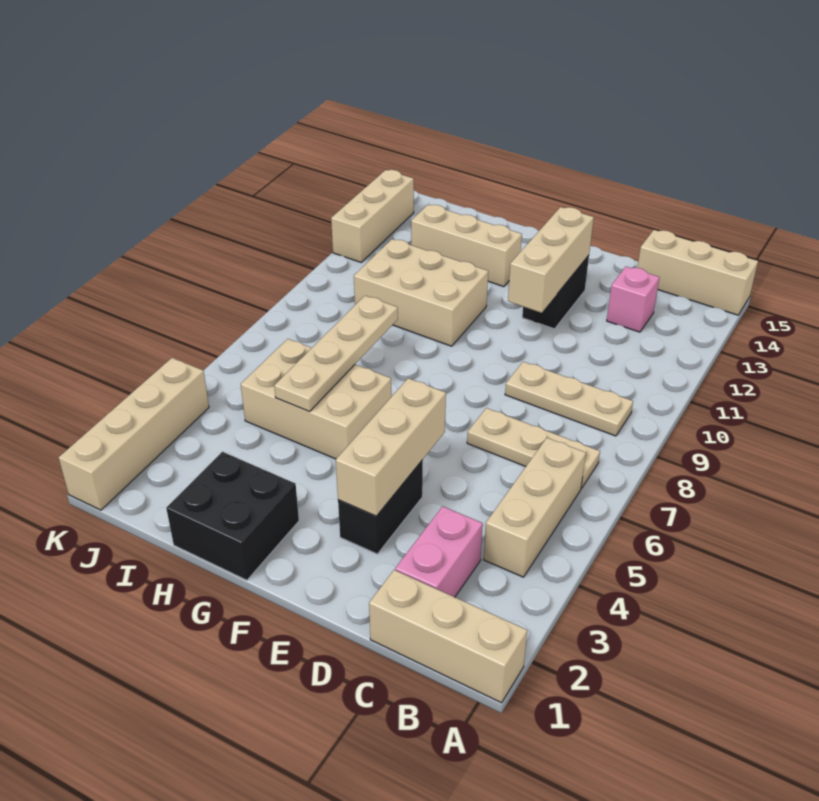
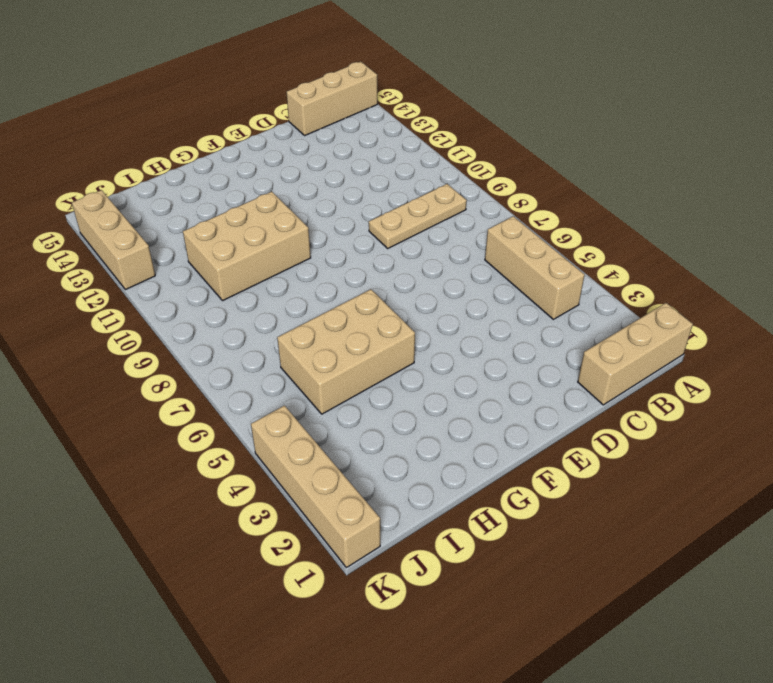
none -> tan plate B7:D7 level 1
none -> pink brick C2:C3 level 1
none -> pink brick C13 level 1

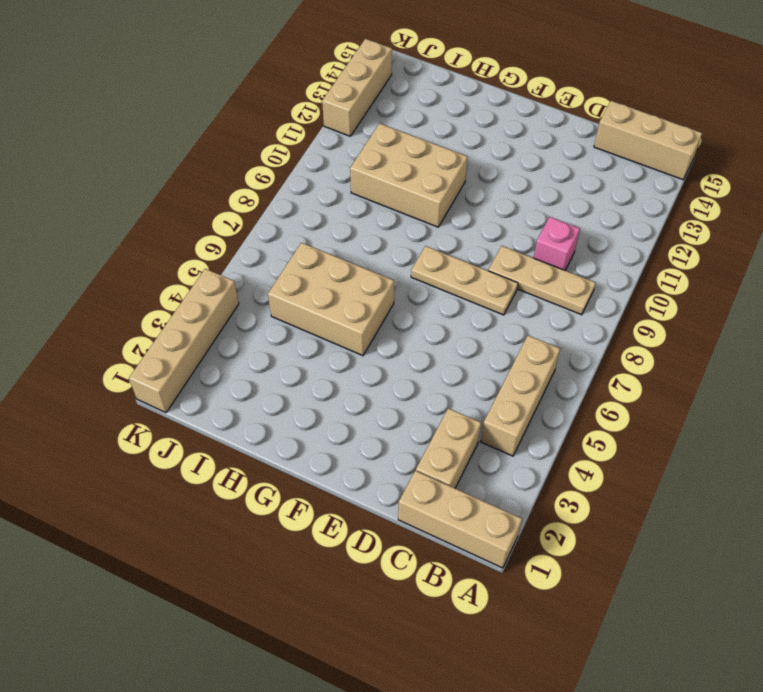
tan brick C2:C3 level 1 -> pink brick C2:C3 level 1
pink brick C10 level 1 -> pink brick C13 level 1
tan plate D8:F8 level 1 -> tan plate B7:D7 level 1
none -> black brick E3:E4 level 1
none -> black brick E12:E13 level 1
none -> black brick G1:H2 level 1

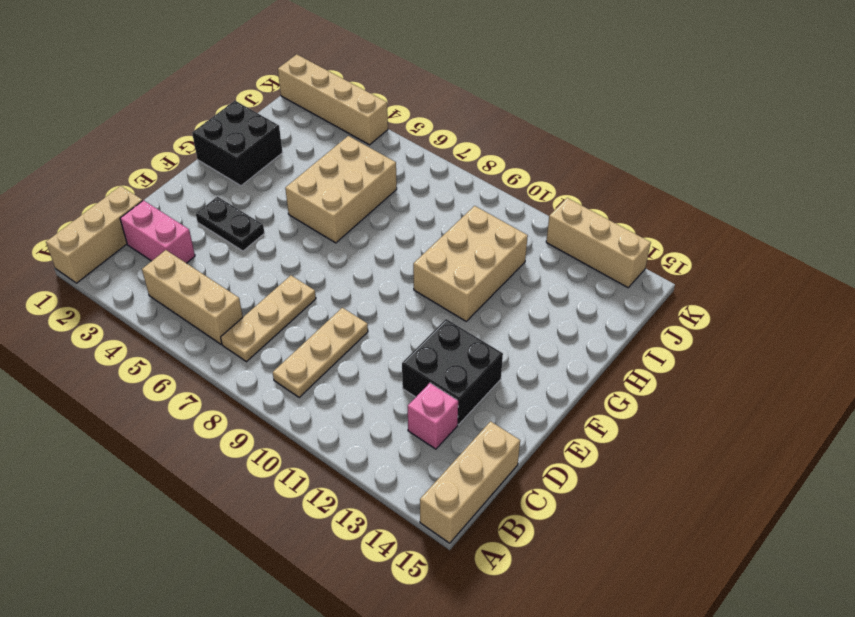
black brick D12:E13 level 1 -> black brick E12:E13 level 1
black plate E3:E4 level 1 -> black brick E3:E4 level 1
none -> tan brick G13:I13 level 1
none -> tan brick E3:E5 level 2
none -> tan brick E11:E13 level 2

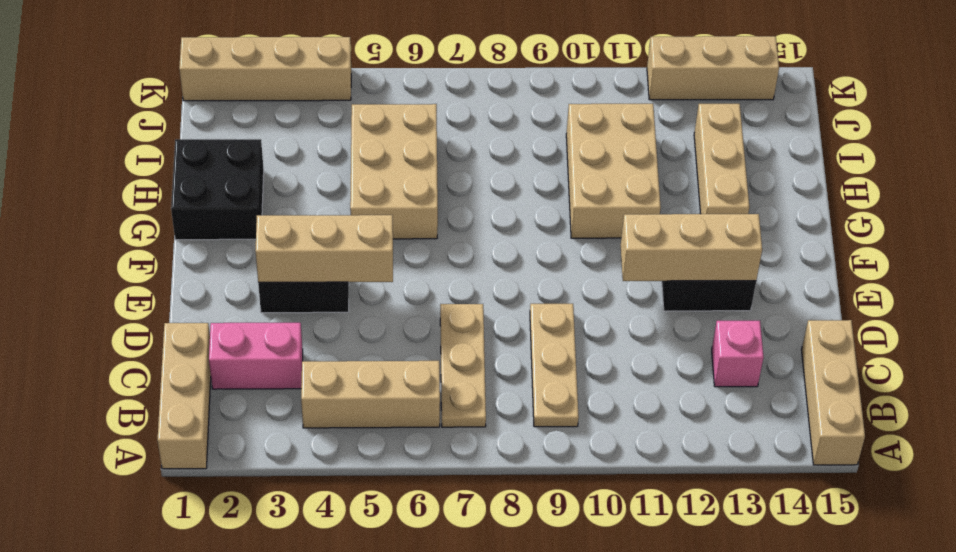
none -> tan plate H5:H8 level 2

